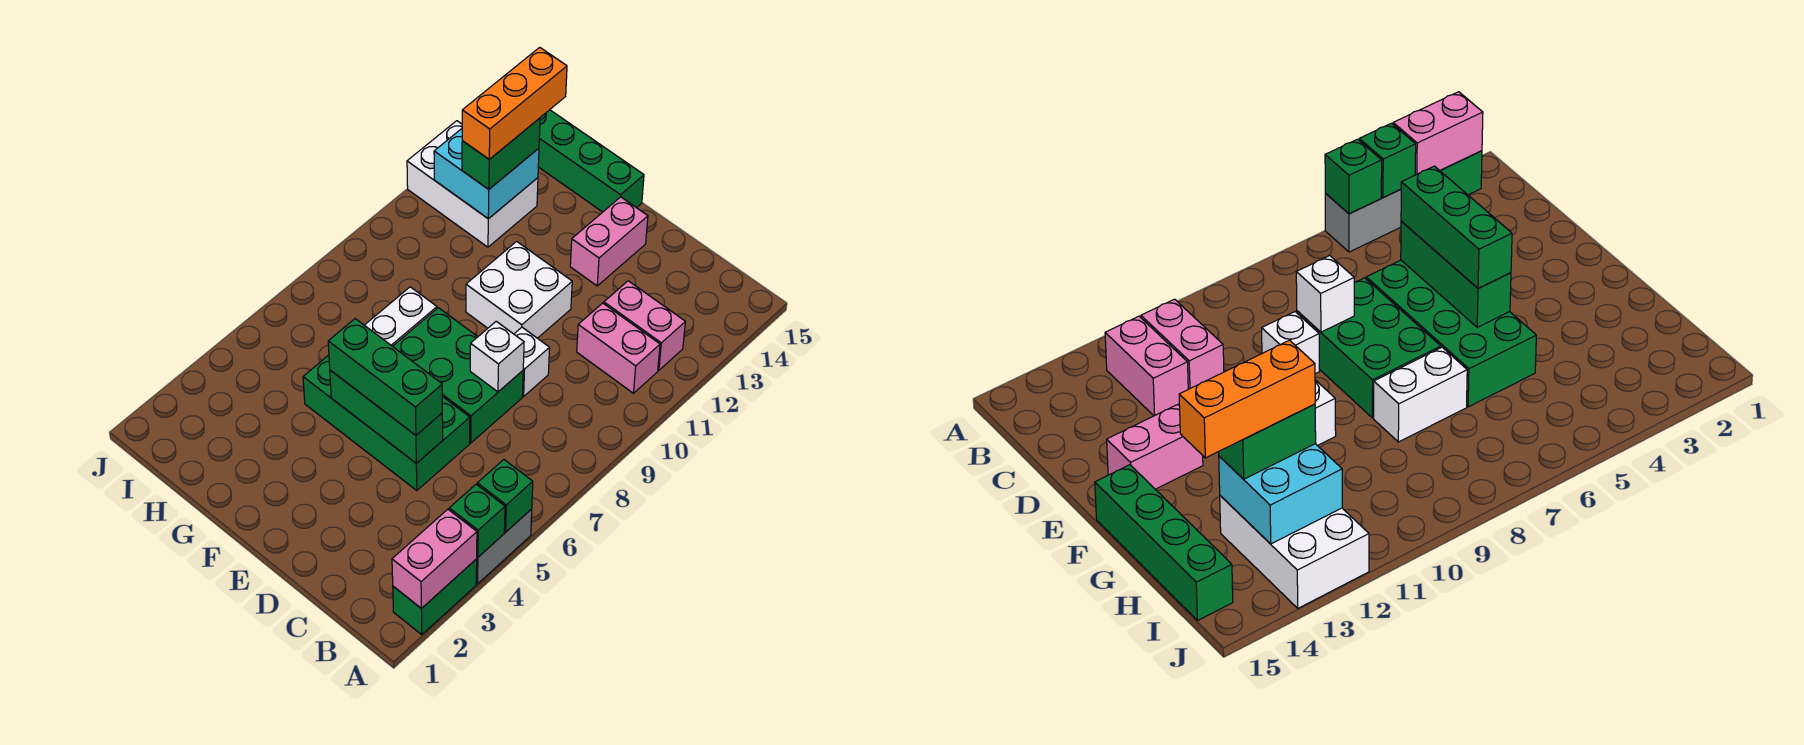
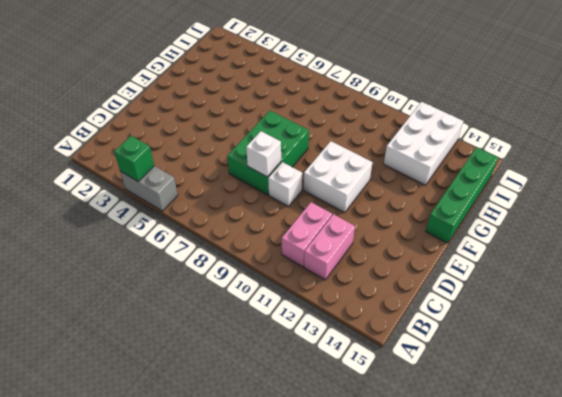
none -> green brick A2:A3 level 1
none -> green brick D5:G6 level 1
none -> pink brick E13:E14 level 1

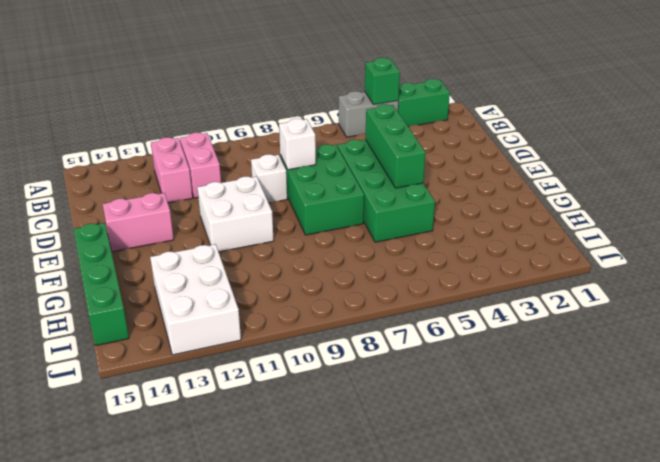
none -> white brick G7:G8 level 1
none -> pink brick A2:A3 level 2
none -> green brick A5 level 2

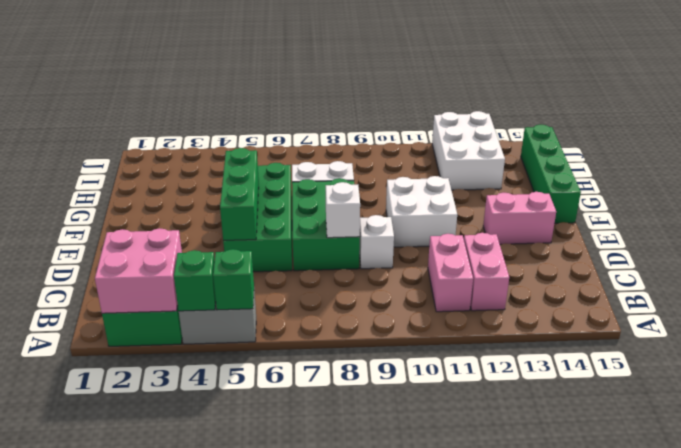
pink brick A2:B3 level 2 -> pink brick A2:A3 level 2
none -> cyan brick H12:I13 level 2
none -> green brick D5:F5 level 3
none -> green brick H12:H13 level 3

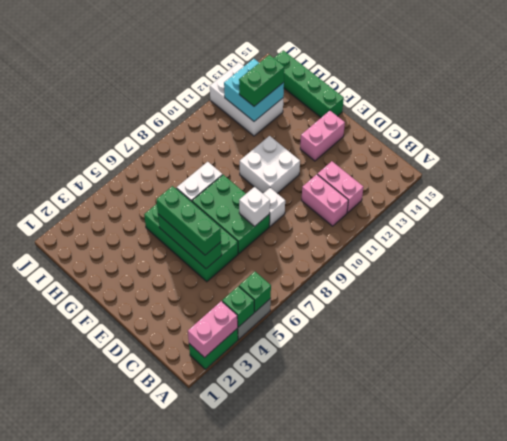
none -> orange brick H12:H14 level 4

